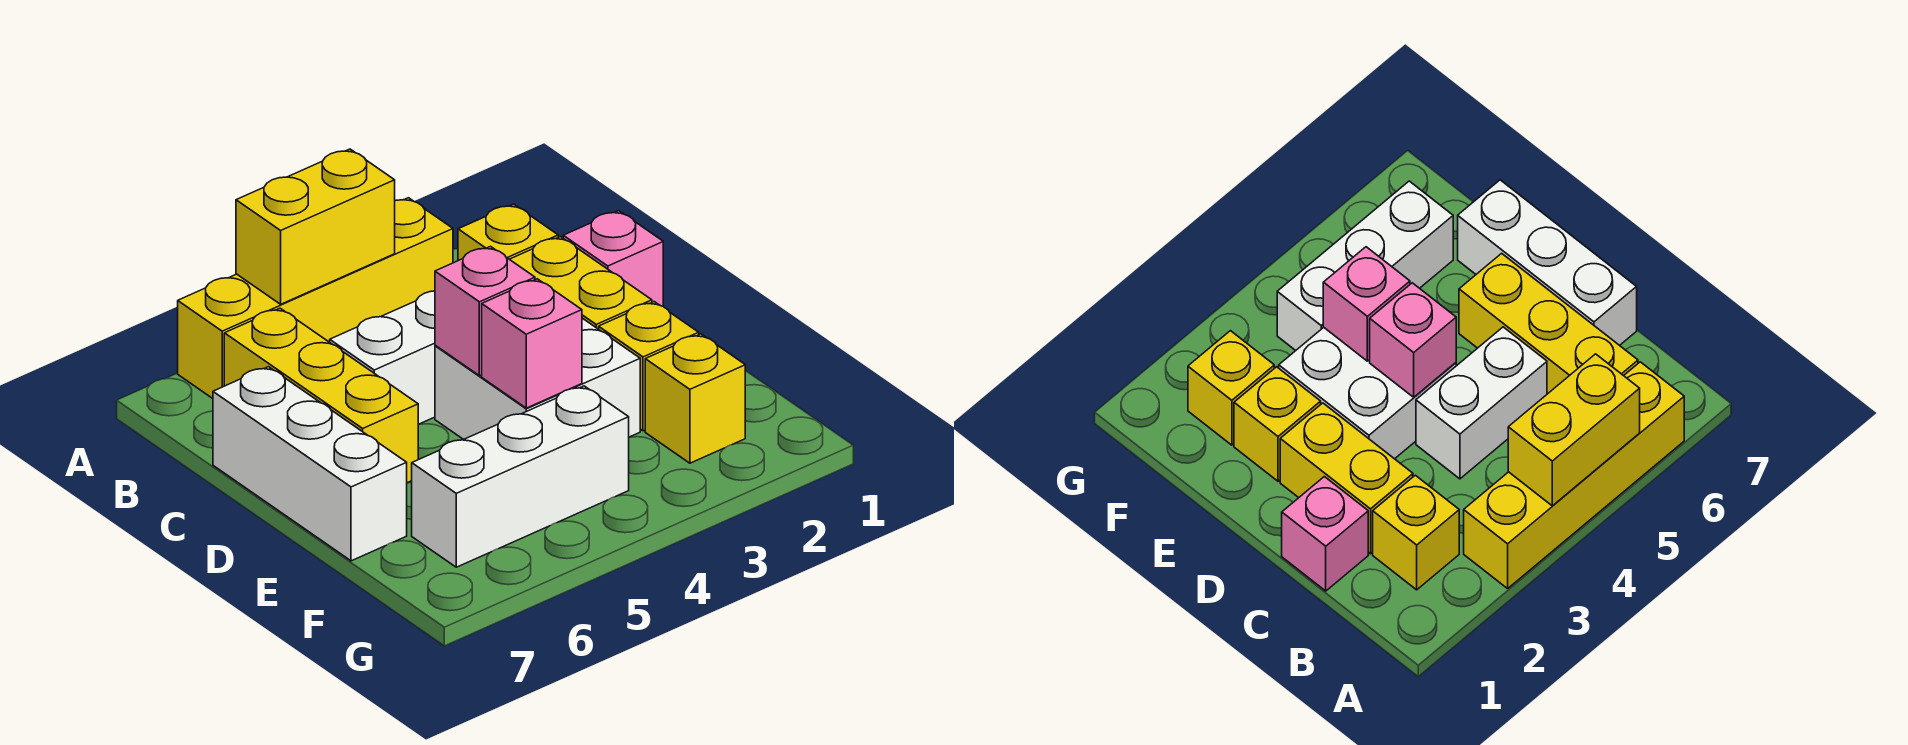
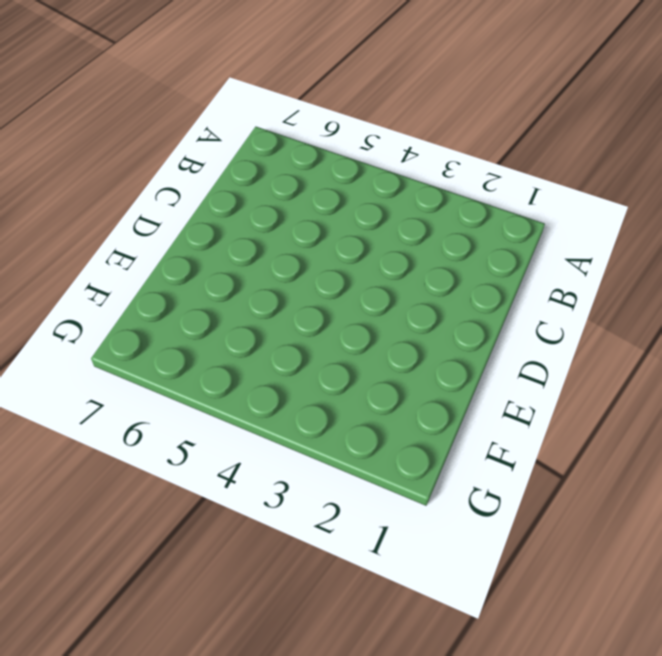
none -> yellow brick A3:A6 level 1
none -> yellow brick B2 level 1
none -> yellow brick B6:D6 level 1

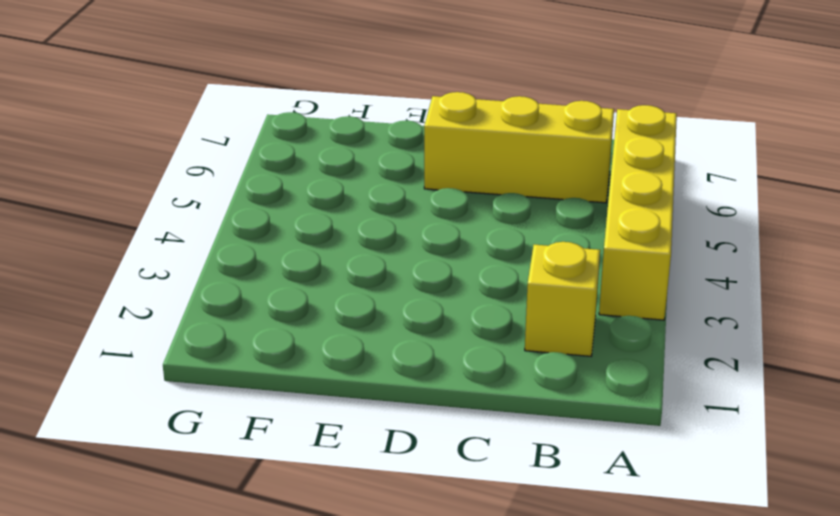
none -> pink brick C1 level 1
none -> yellow brick C2:D2 level 1
none -> white brick C4:C5 level 1

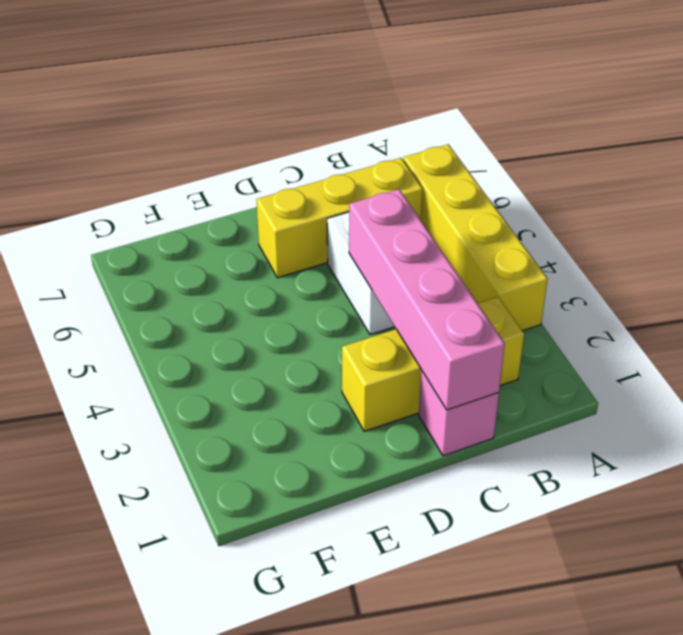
pink brick C1:C4 level 2 -> none
none -> white brick C7:E7 level 1
none -> white brick D3:E4 level 1
none -> yellow brick E2 level 1

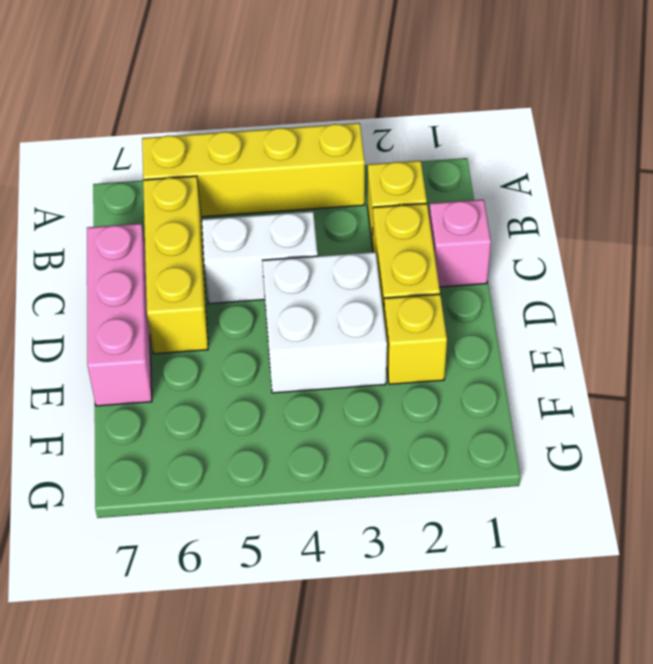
pink brick C7:E7 level 1 -> white brick C7:E7 level 1
none -> yellow brick F2 level 1
none -> white brick F4:F6 level 1
none -> yellow brick A4:A5 level 2

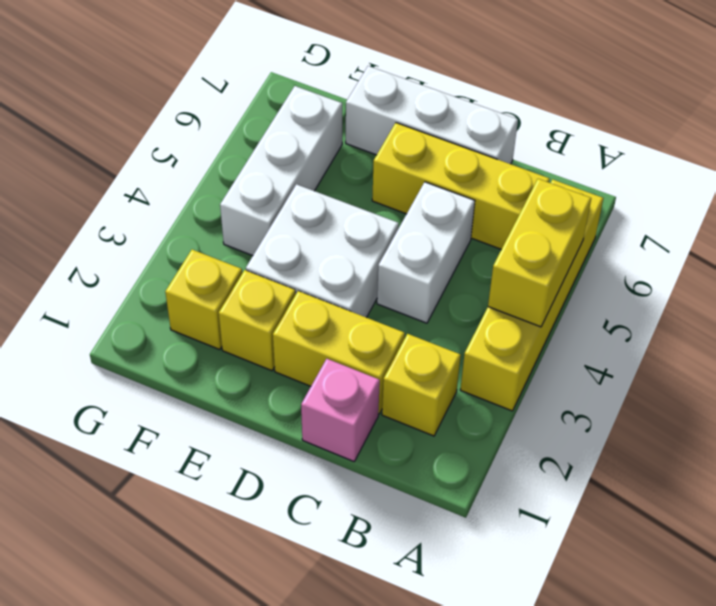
none -> pink brick D4 level 2
none -> pink brick E4 level 2

